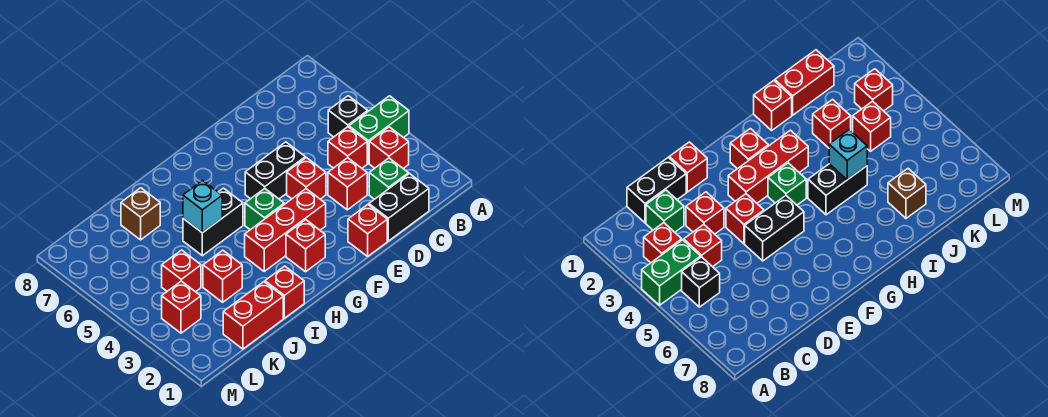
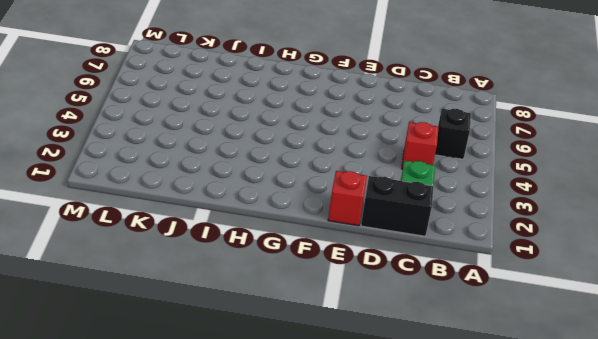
none -> green brick A4:B4 level 1
none -> red brick B3 level 1
none -> red brick D3 level 1

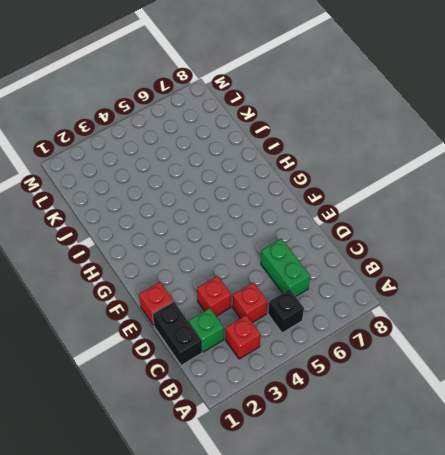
green brick C6:D6 level 1 -> green brick A4:B4 level 1
none -> red brick E4 level 1
none -> black brick E5:F5 level 1
none -> red brick F3:H3 level 1

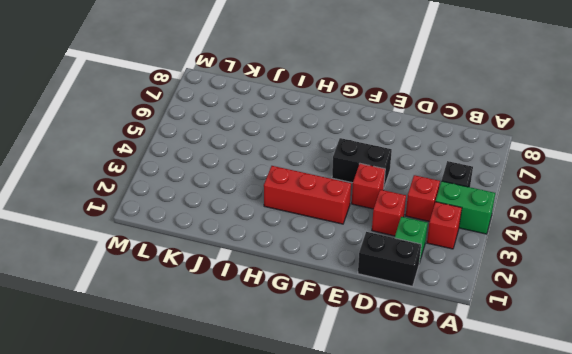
none -> red brick E1 level 1
none -> red brick G2 level 1
none -> green brick G4 level 1

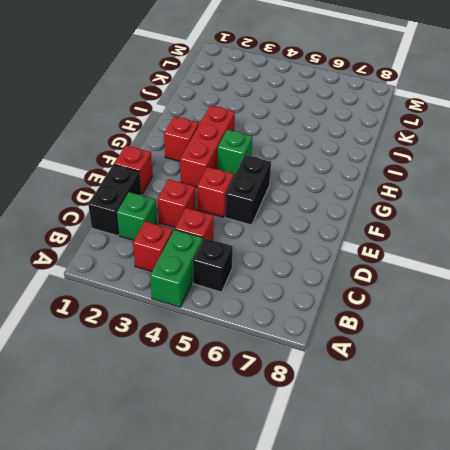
none -> black brick H5:I5 level 1
none -> red brick I1 level 1
none -> red brick J1:K1 level 1

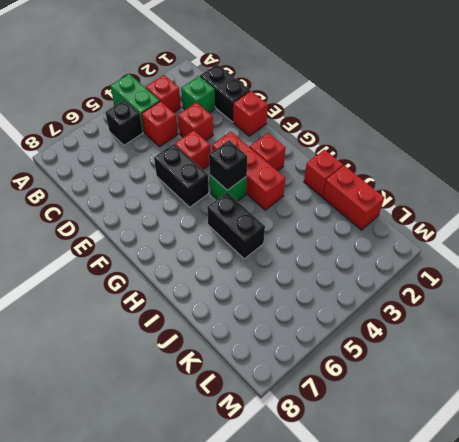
black brick G4 level 2 -> none
none -> red brick J3 level 1
none -> brown brick J7 level 1
none -> red brick K4 level 1

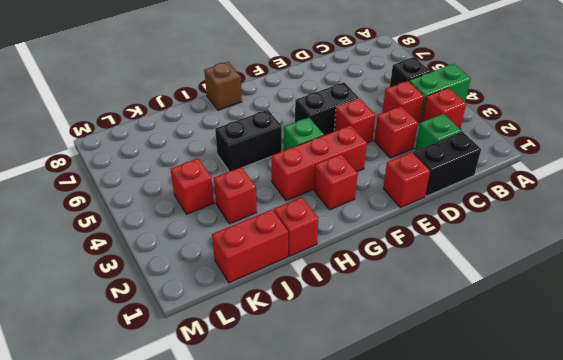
brown brick H8 level 1 -> brown brick J7 level 1
none -> red brick L3 level 1
none -> cyan brick I5 level 2

